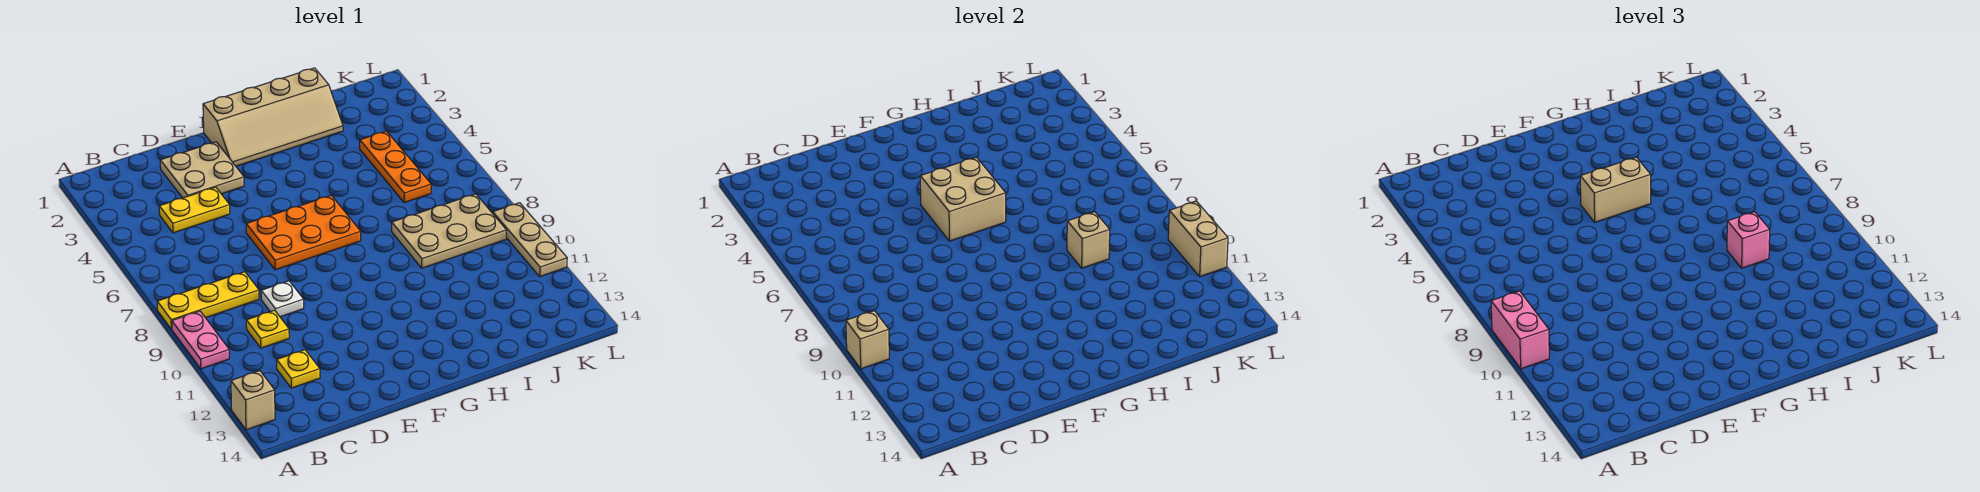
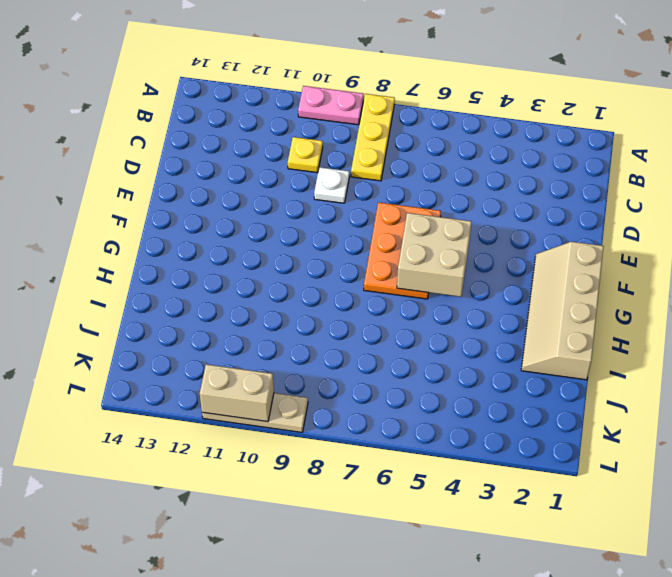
none -> tan brick A13 level 1
none -> yellow plate C4:D4 level 1
none -> yellow plate C12 level 1

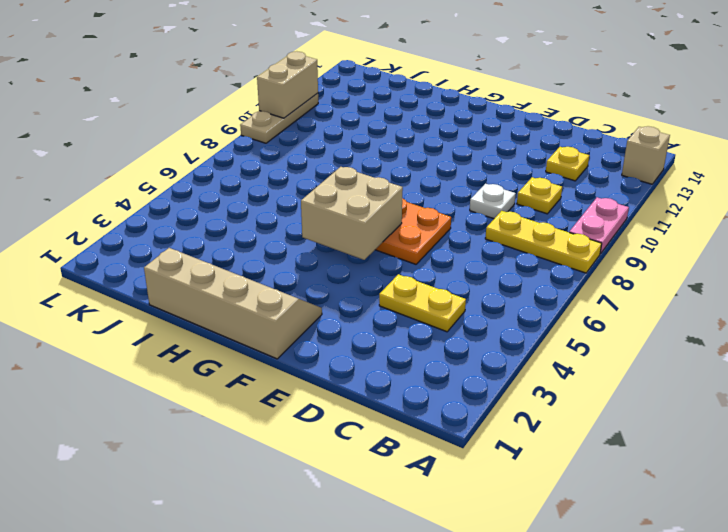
none -> tan plate D2:E3 level 1
none -> tan plate I8:K9 level 1
none -> orange plate J4:J6 level 1

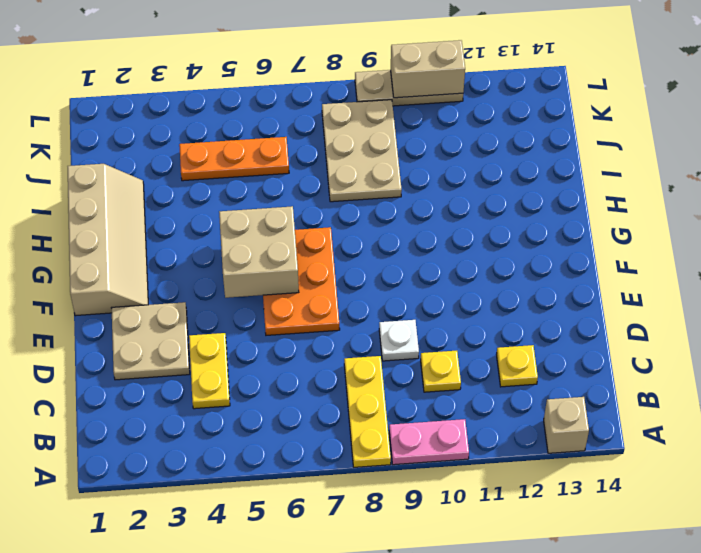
none -> tan brick A10 level 2
none -> tan brick I9 level 2
none -> pink brick A9:A10 level 3

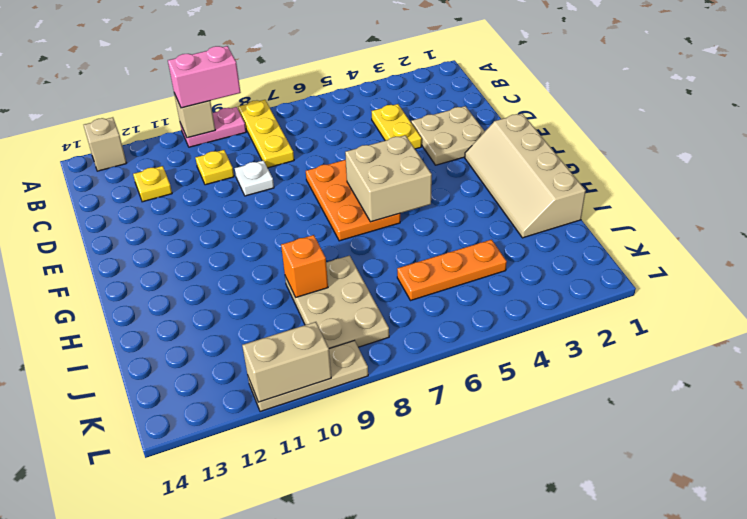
orange brick I9 level 2 -> tan brick I9 level 2
none -> tan brick F5:G5 level 3
none -> pink brick I9 level 3

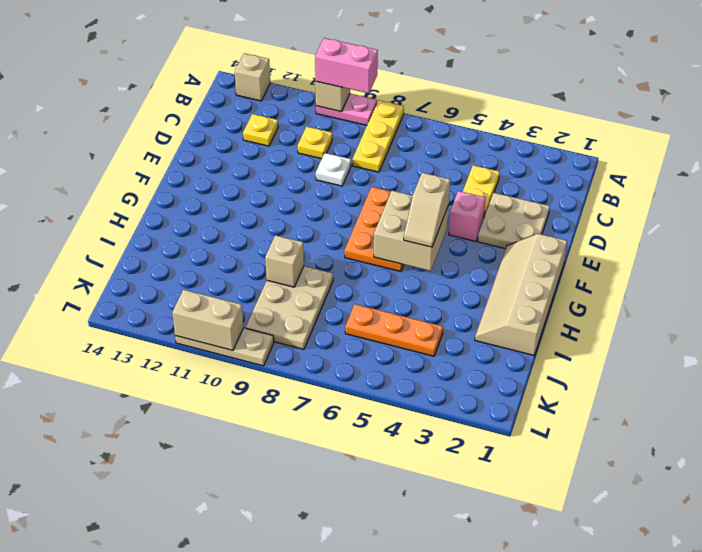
pink brick E4 level 1 -> pink brick I9 level 3
tan slope F5:G5 level 3 top F -> tan brick F5:G5 level 3

